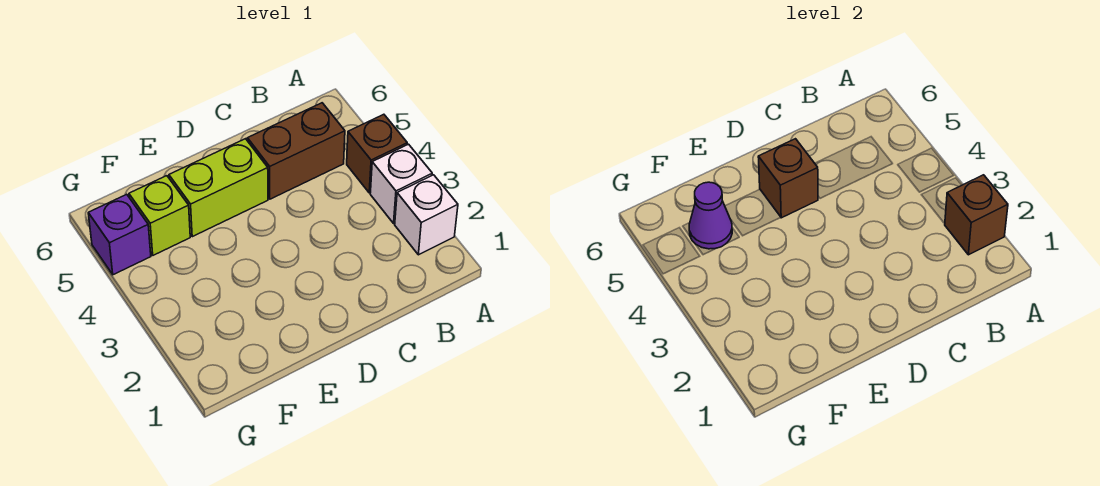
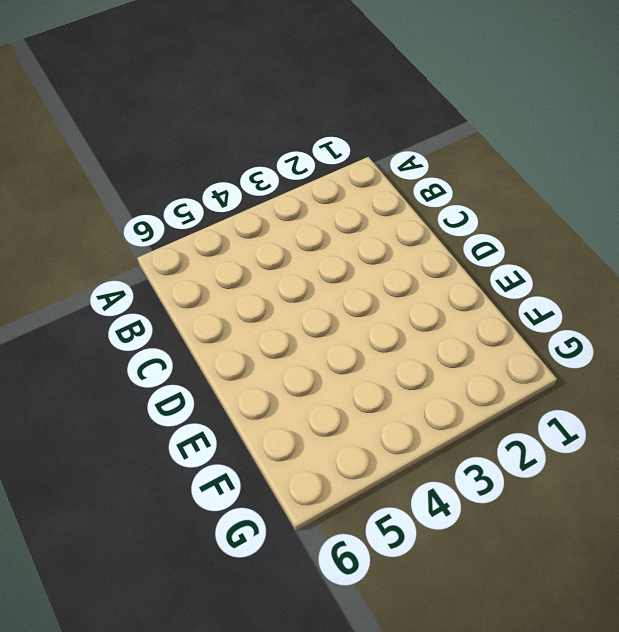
none -> white brick A2 level 1
none -> white brick A3 level 1

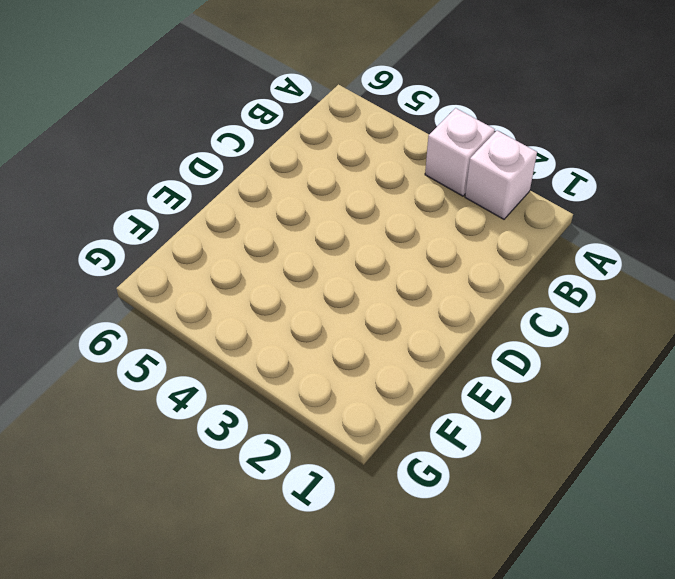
none -> brown brick A4 level 1
none -> brown brick B5:C5 level 1

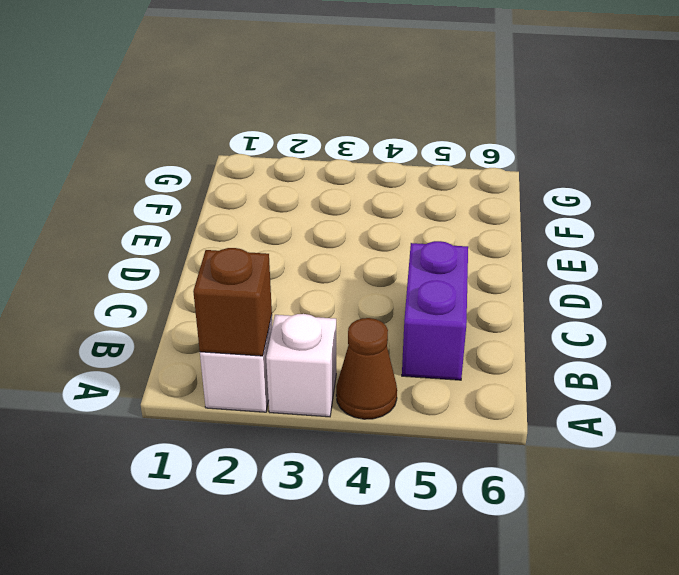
brown cone A4 level 1 -> brown brick A4 level 1
purple brick B5:C5 level 1 -> brown brick B5:C5 level 1
none -> lime brick D5:E5 level 1
none -> lime brick F5 level 1

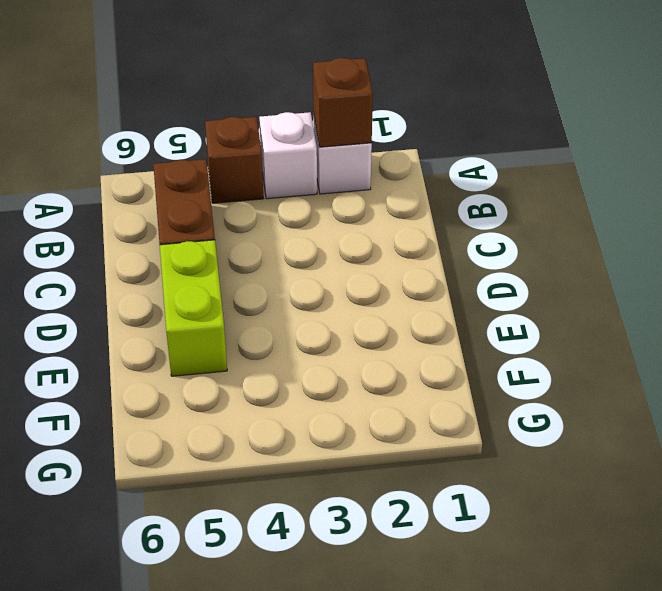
none -> lime brick F5 level 1
none -> purple brick G5 level 1

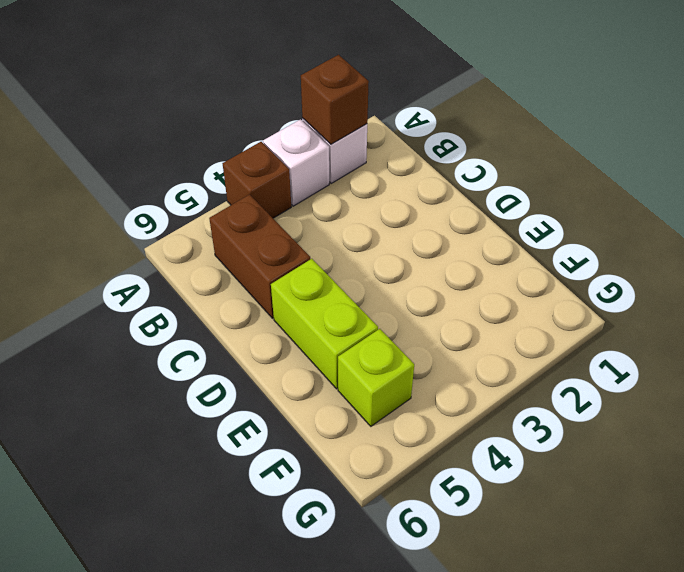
none -> purple brick G5 level 1
none -> brown brick D5 level 2

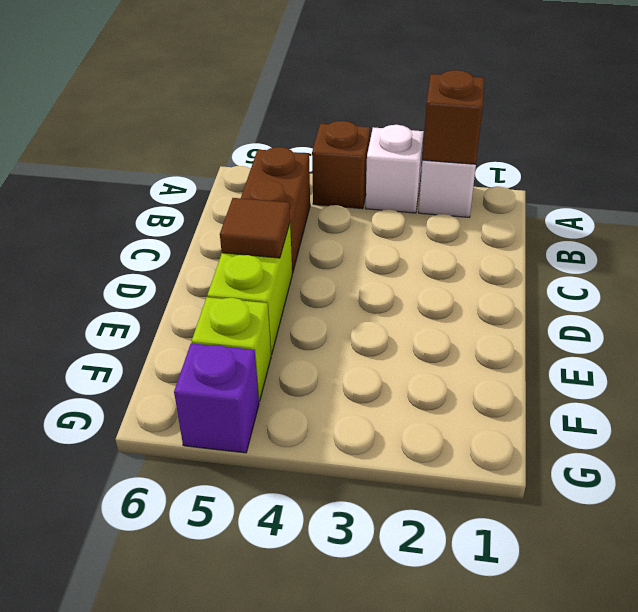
brown tile D5 level 2 -> brown brick D5 level 2
none -> purple cone F5 level 2

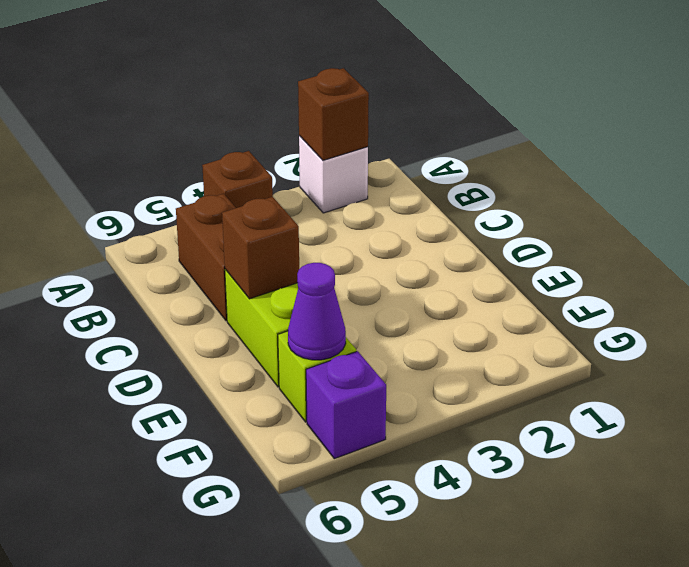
none -> white brick A3 level 1

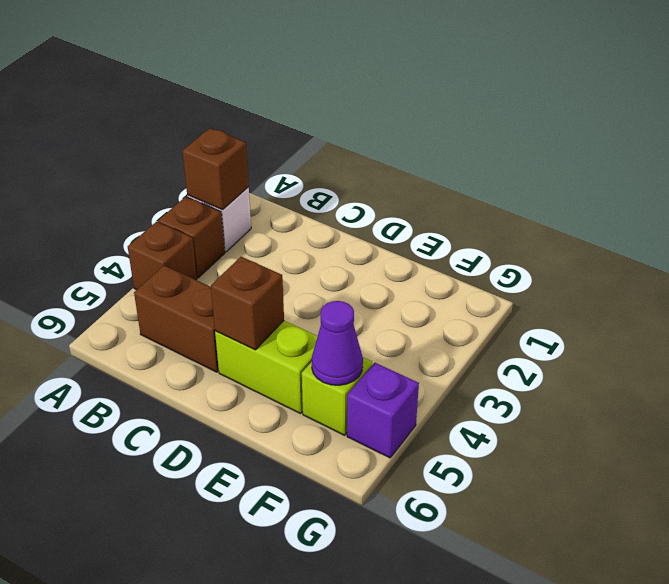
brown brick A3 level 1 -> white brick A3 level 1

